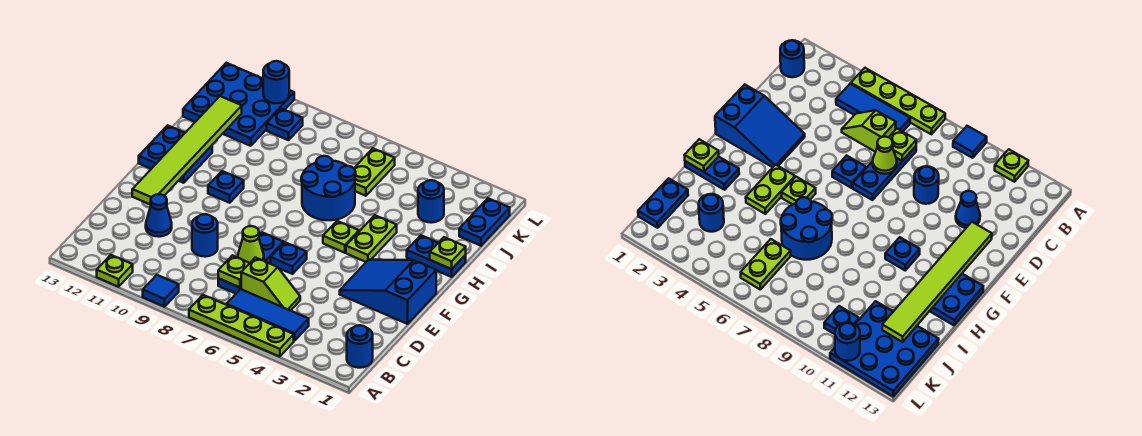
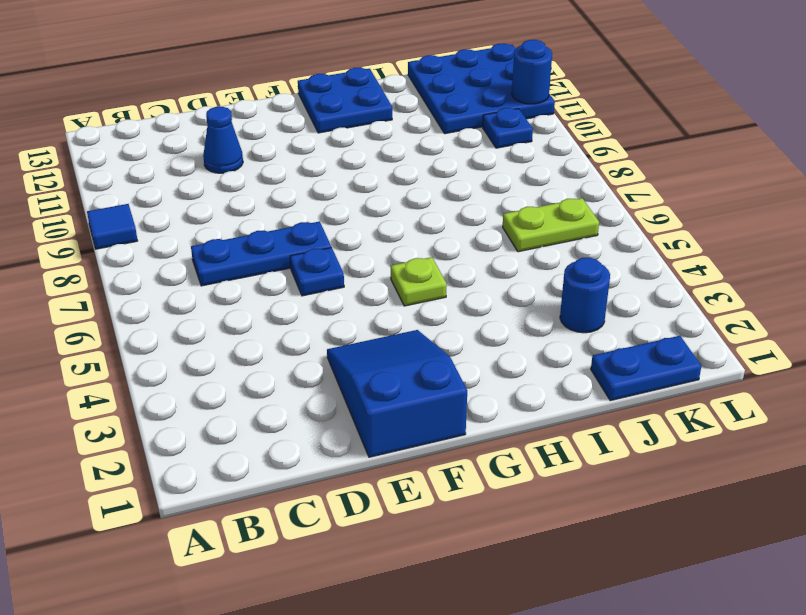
none -> lime plate A4:A7 level 1
none -> lime plate A11 level 1
none -> blue round brick B1 level 1

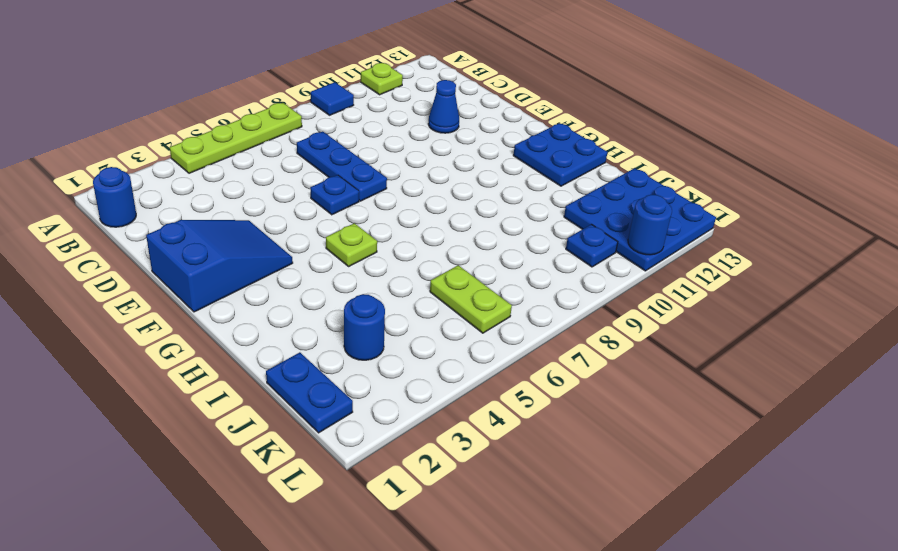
none -> blue tile B4:B6 level 1
none -> lime slope C5:C6 level 1 top 6
none -> blue round brick D9 level 1

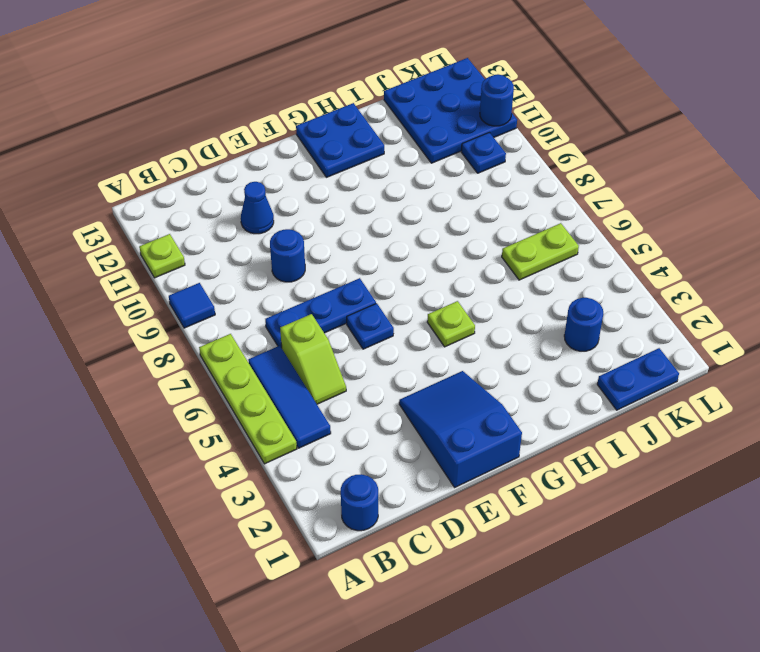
none -> lime plate G4:H4 level 1
none -> blue plate G10 level 1
none -> blue plate H1:H2 level 1

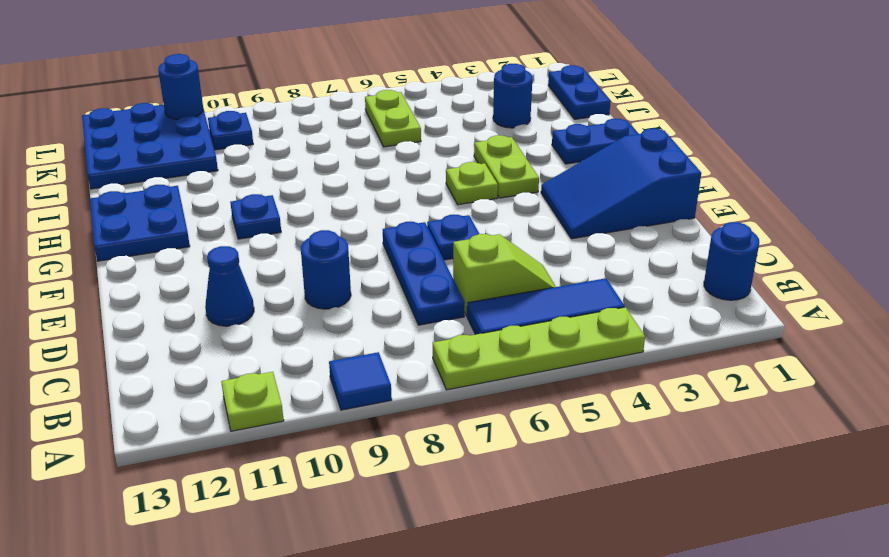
none -> blue round brick H6:I7 level 1
none -> lime plate C7 level 2
none -> lime cone D7 level 2

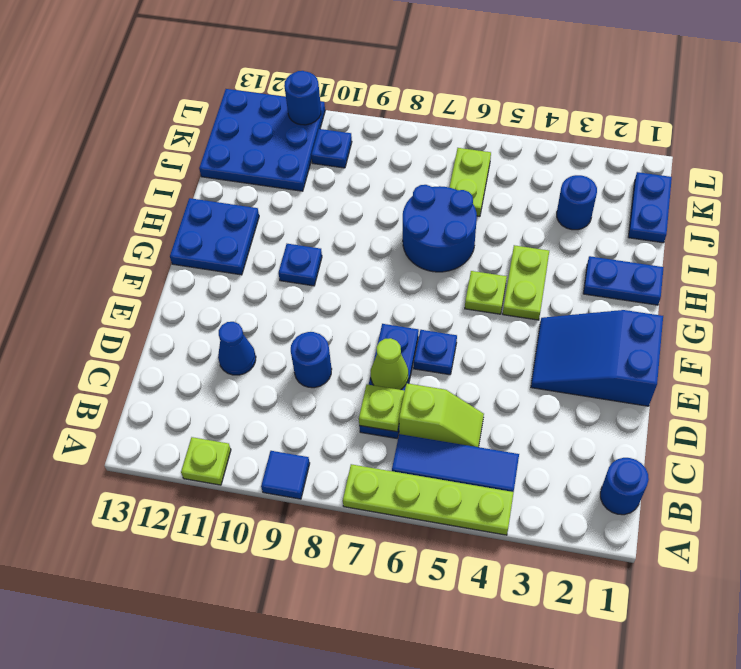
none -> lime tile E12:J12 level 2
none -> lime plate H1 level 2

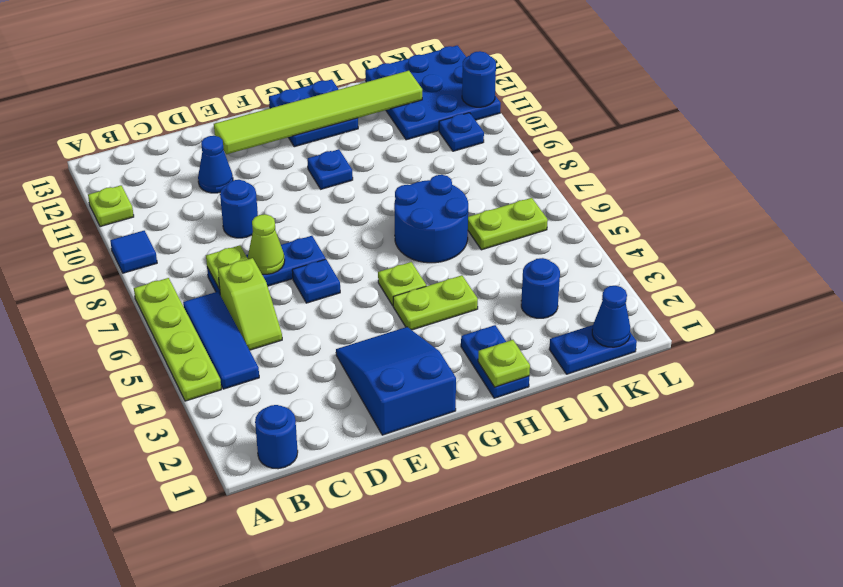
blue cone K1 level 2 -> none

